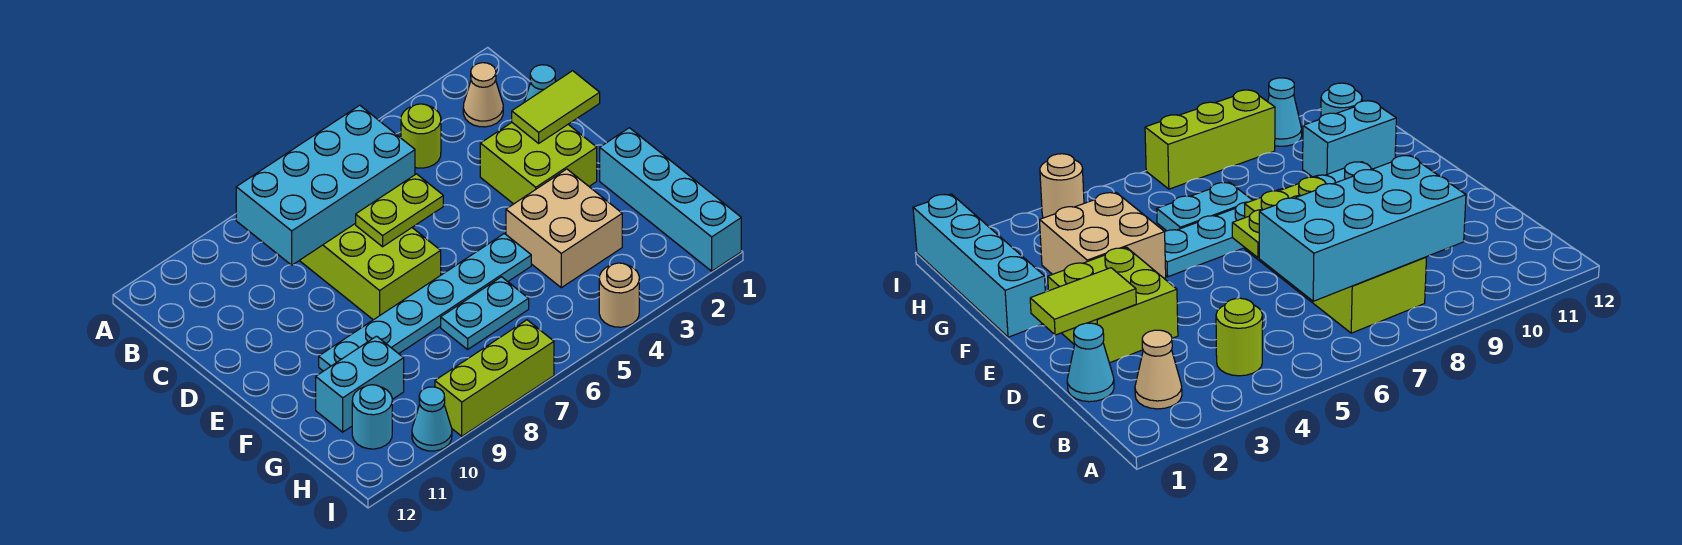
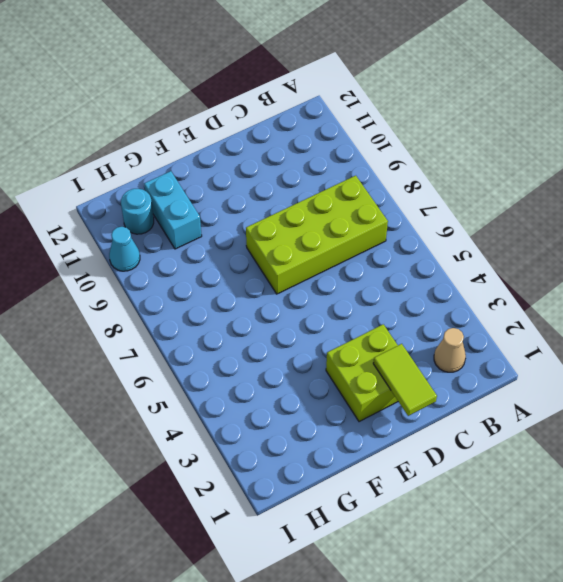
none -> lime round brick B4 level 1
none -> cyan cone C1 level 1
none -> cyan brick F1:I1 level 1

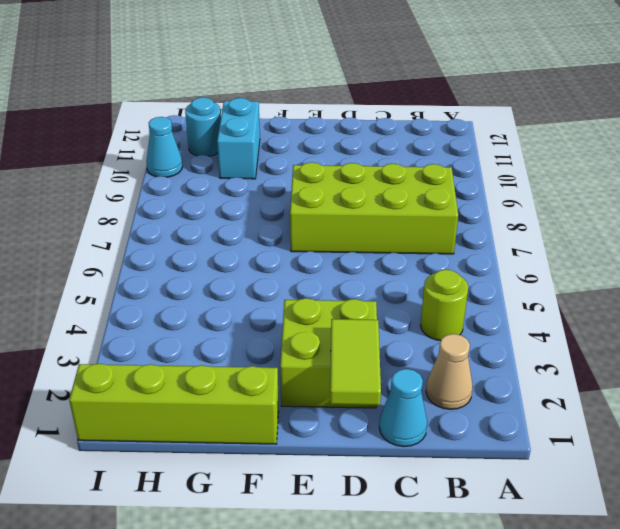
lime brick F1:I1 level 1 -> cyan brick F1:I1 level 1
none -> tan brick F3:G4 level 1
none -> cyan plate F5:F10 level 1
none -> cyan plate G6:G7 level 1

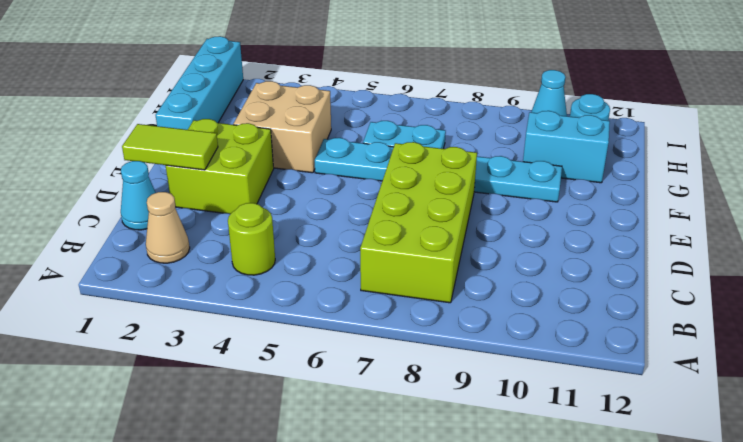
none -> tan round brick I4 level 1
none -> lime brick I7:I9 level 1
none -> cyan brick B6:C9 level 2

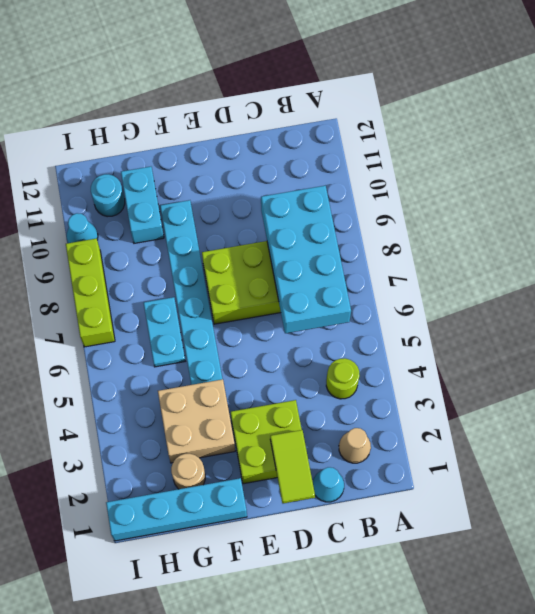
tan round brick G2 level 1 -> tan round brick I4 level 1
none -> lime plate D6:D7 level 2

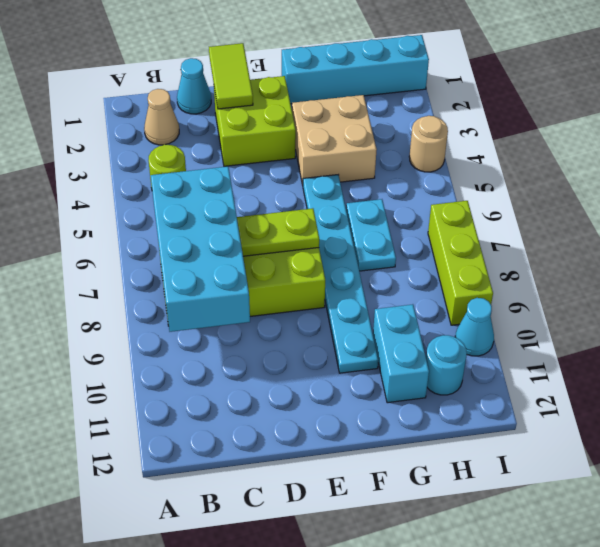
lime plate D7:E7 level 2 -> lime plate D6:D7 level 2

